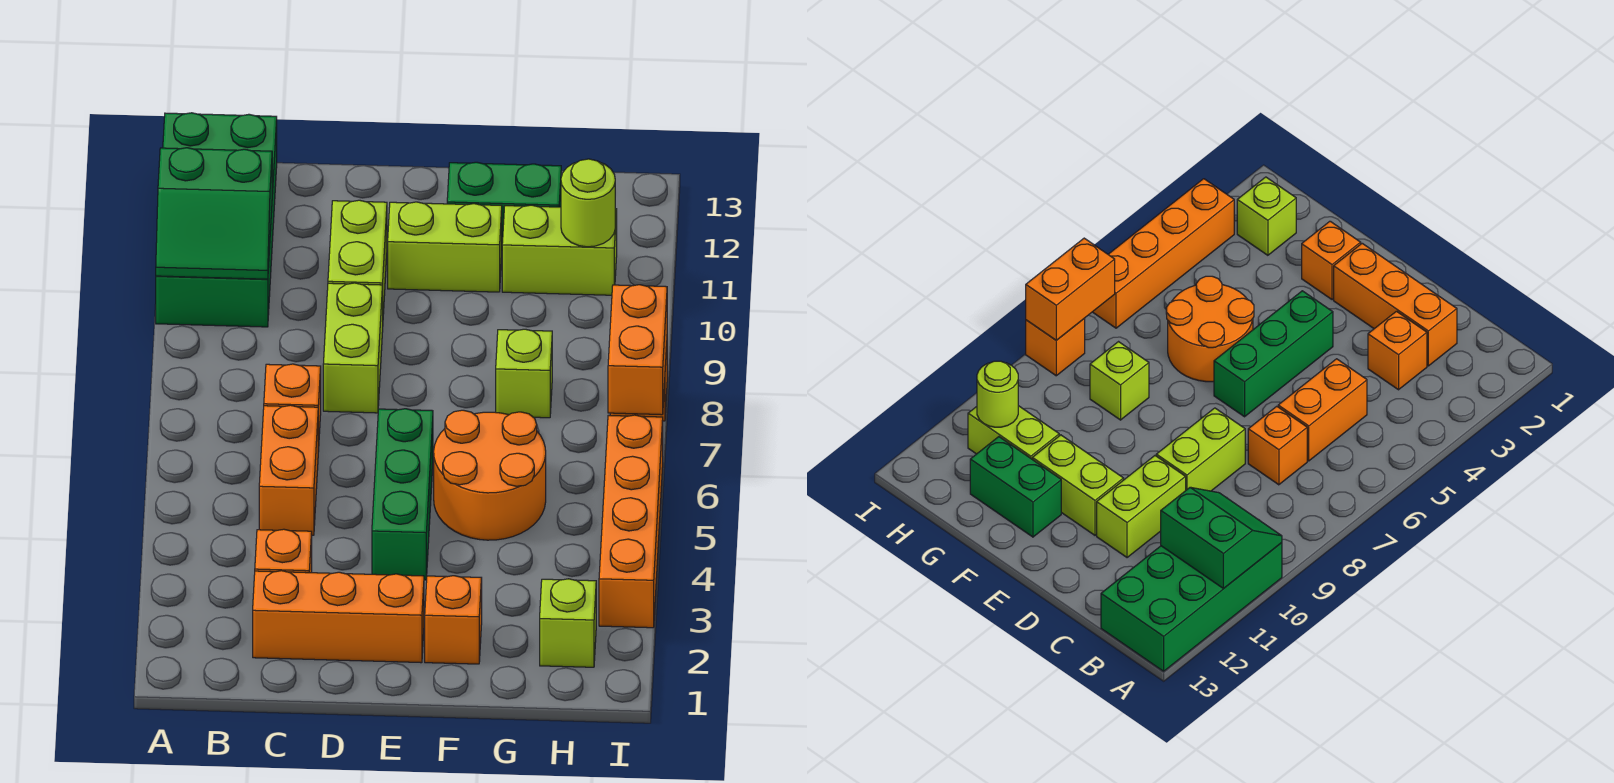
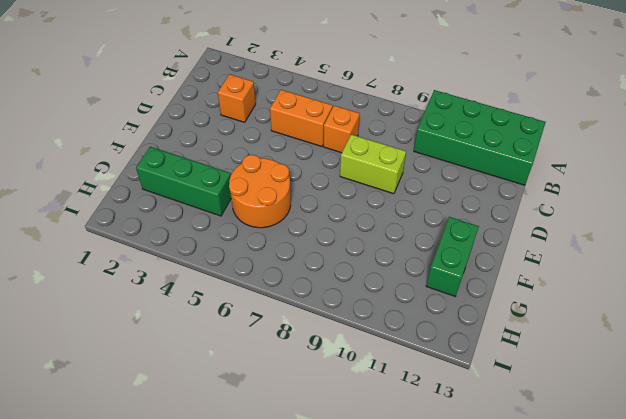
green brick G2:G4 level 1 -> green brick E4:E6 level 1
none -> orange brick C2:E2 level 1
none -> lime brick D10:D11 level 1
none -> lime brick E11:F11 level 1

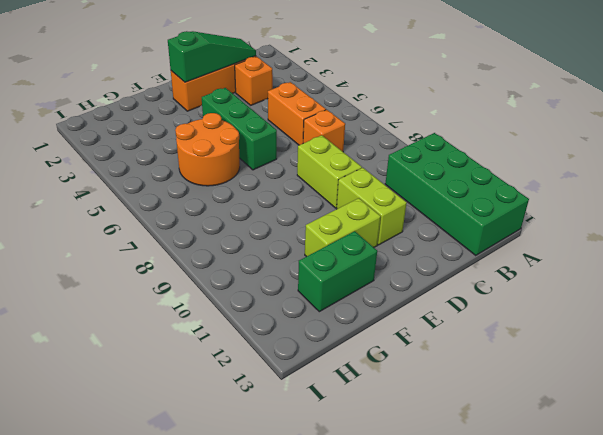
green slope C2:E2 level 2 top E -> none
none -> orange brick F2 level 1
none -> lime brick G8 level 1
none -> lime brick G11:H11 level 1

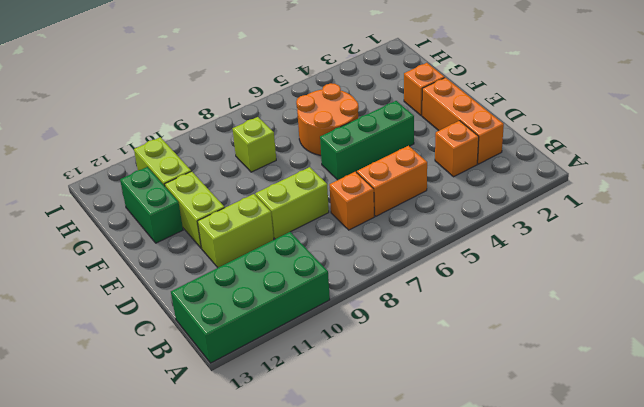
none -> lime brick H2 level 1
none -> orange brick I3:I6 level 1
none -> orange brick I8 level 1

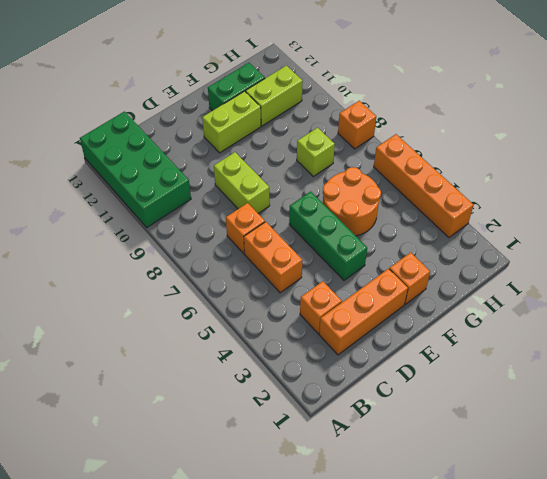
none -> lime brick D10:D11 level 1
none -> lime brick H2 level 1
none -> green slope A10:B11 level 2 top 11

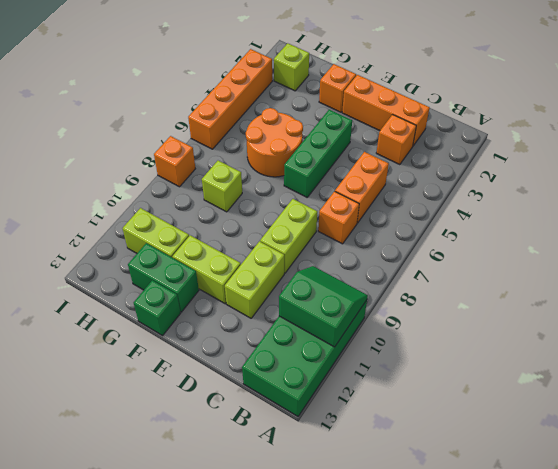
green brick F13 level 1 -> none
none -> lime round brick H11 level 2
none -> orange brick I7:I8 level 2

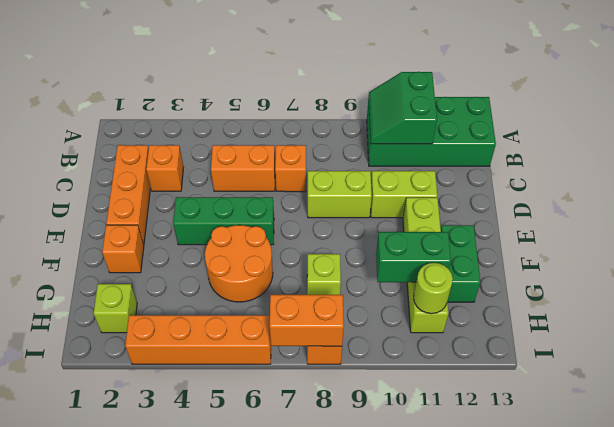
green brick G10:G11 level 2 -> none

